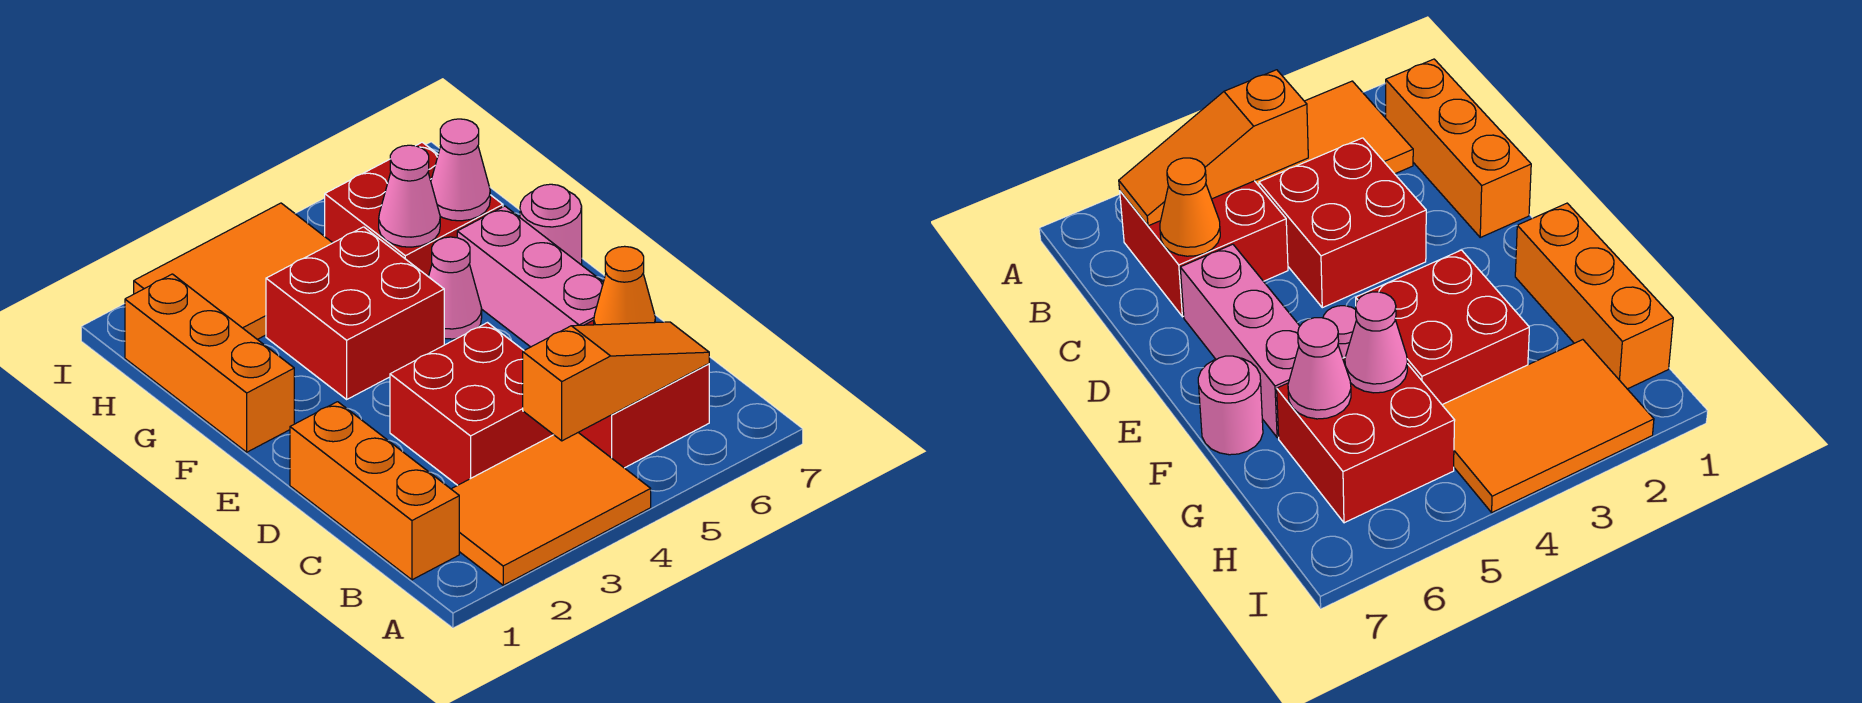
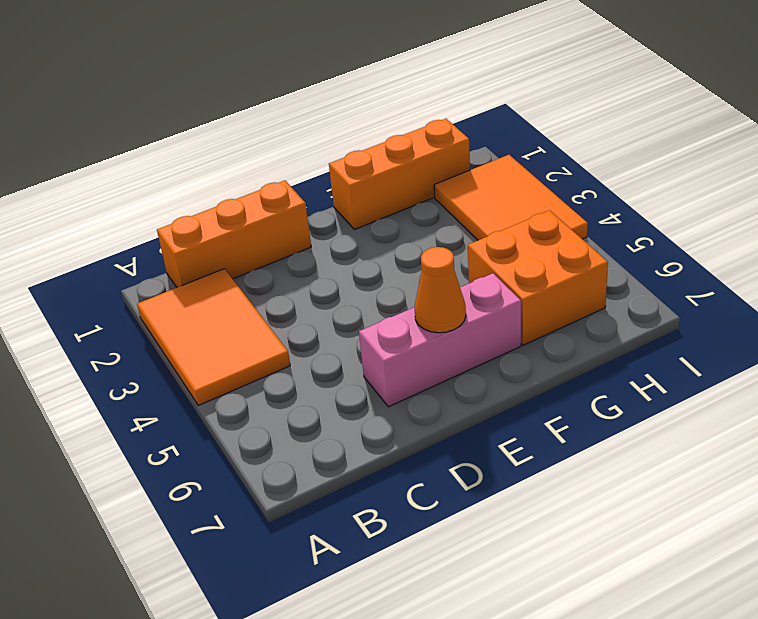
orange cone E6 level 2 -> orange cone C6 level 2
orange brick G5:H6 level 1 -> red brick G5:H6 level 1
none -> red brick B5:C6 level 1
none -> red brick C3:D4 level 1
none -> red brick F3:G4 level 1

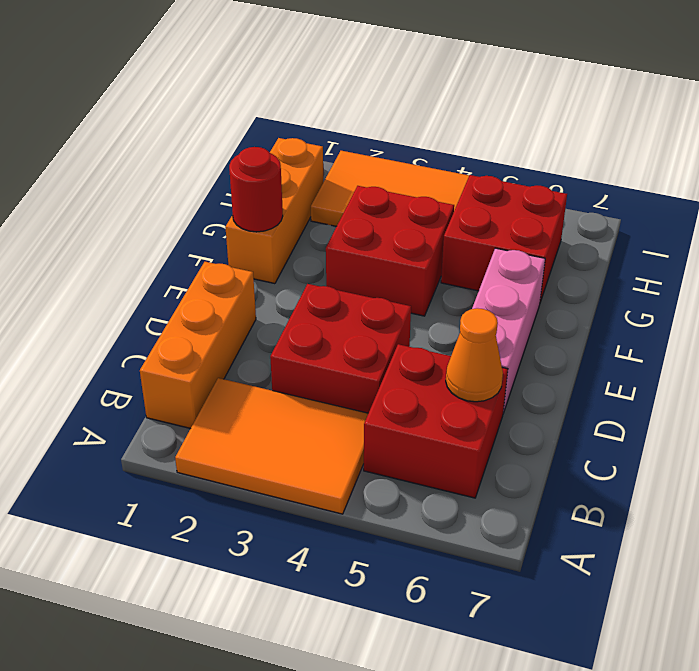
red round brick F1 level 2 -> none
none -> pink cone F5 level 1
none -> pink round brick F7 level 1
none -> orange slope B4:B6 level 2 top 4

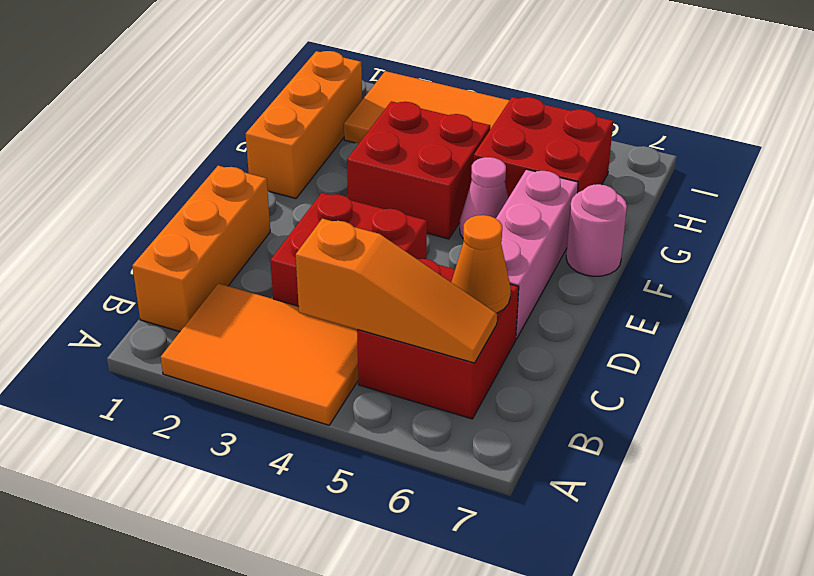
none -> pink cone G5 level 2
none -> pink cone G6 level 2

